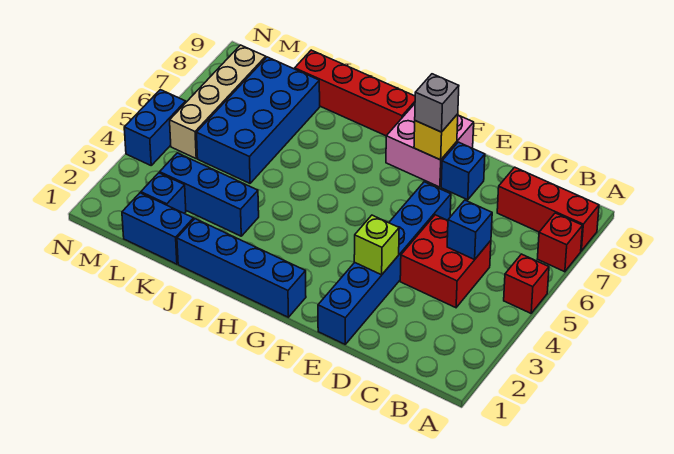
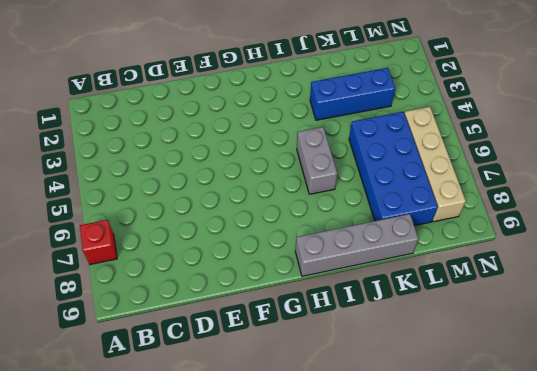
grey brick H9:K9 level 1 -> red brick H9:K9 level 1
grey brick I5:I6 level 1 -> none
none -> red brick A5 level 1
none -> red brick A8:C8 level 1
none -> red brick C4:D5 level 1

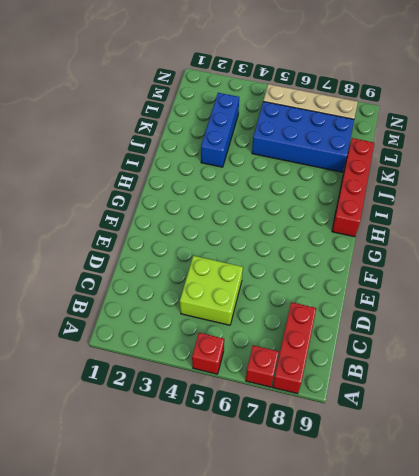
lime brick C4:D5 level 1 -> red brick C4:D5 level 1
none -> blue brick E1:E6 level 1
none -> blue brick E8 level 1
none -> pink brick F8:G9 level 1

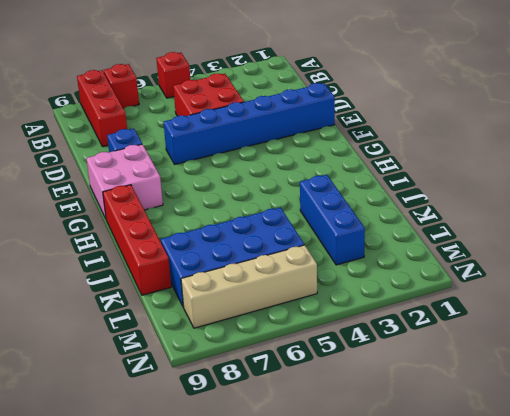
none -> blue brick G1:J1 level 1
none -> blue brick K1:L1 level 1
none -> blue brick L2 level 1

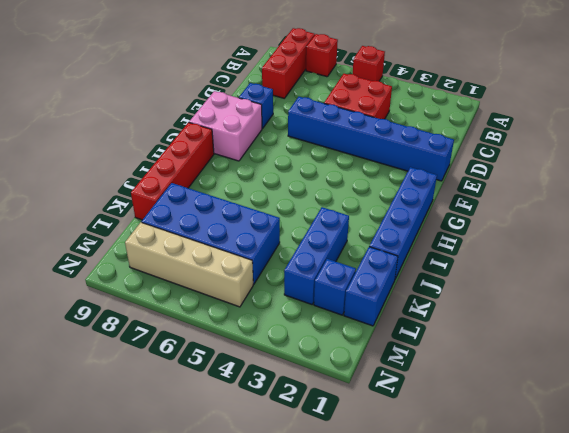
none -> blue brick N4:N5 level 1
none -> blue brick C5 level 2
none -> lime brick E3 level 2

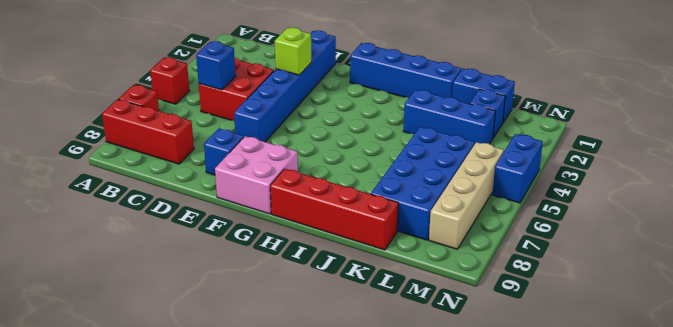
none -> yellow brick F8 level 2
none -> grey brick F8 level 3

